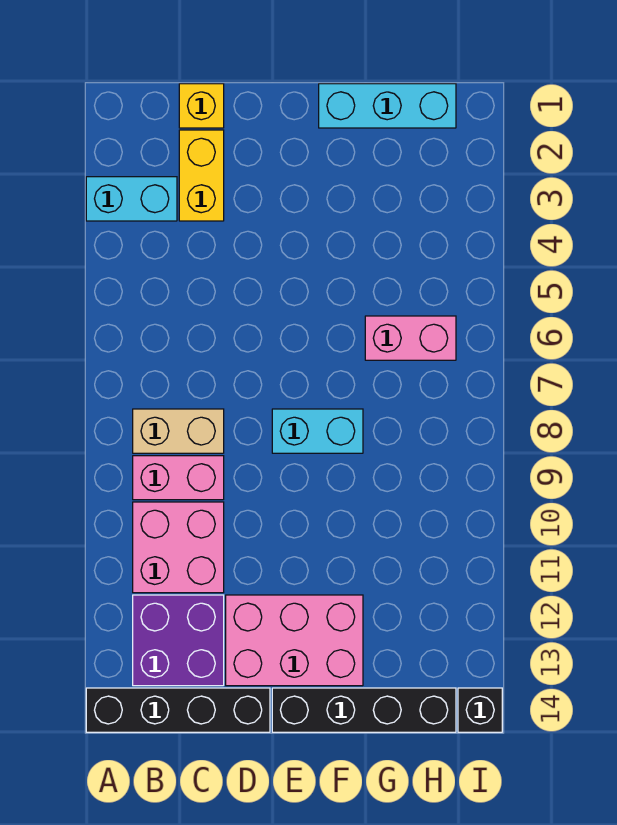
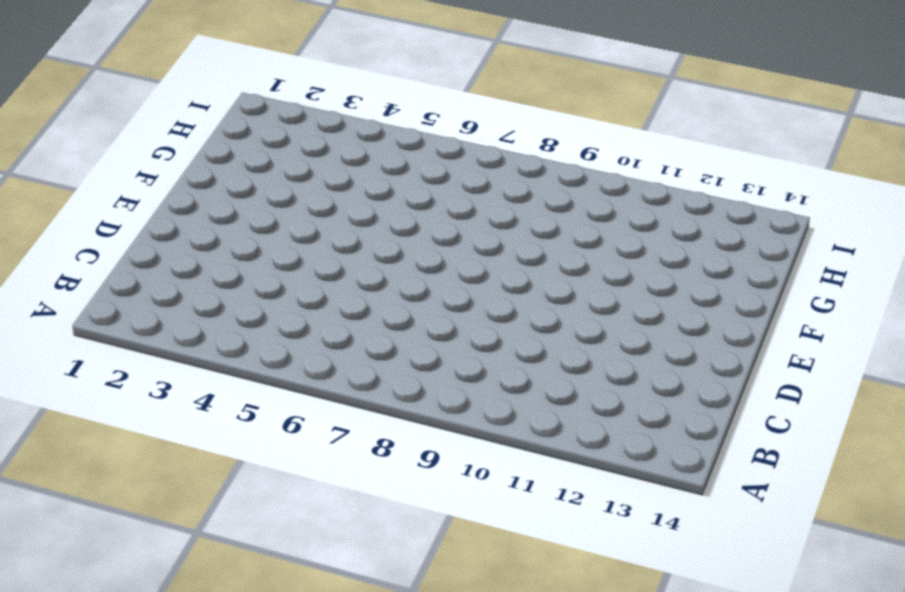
none -> cyan brick A3:B3 level 1
none -> black brick A14:D14 level 1
none -> tan brick B8:C8 level 1

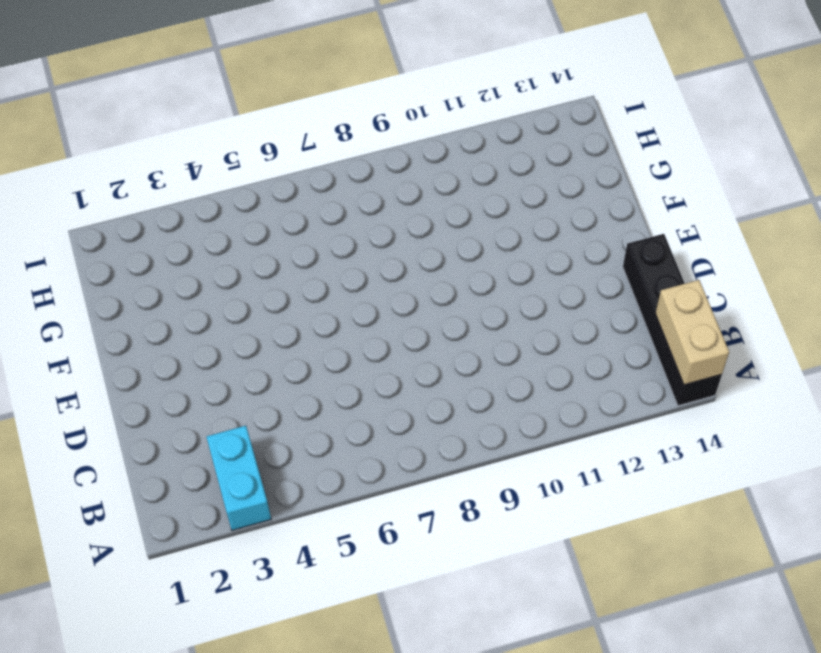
tan brick A14:B14 level 2 -> tan brick B8:C8 level 1
none -> pink brick B9:C9 level 1
none -> pink brick B10:C11 level 1
none -> purple brick B12:C13 level 1

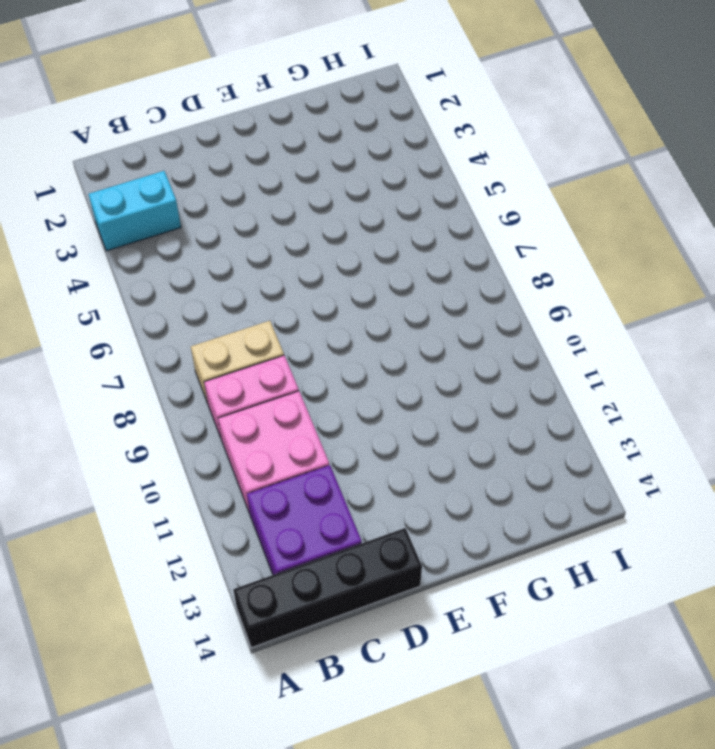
none -> yellow brick C1 level 1
none -> yellow brick C2:C3 level 1
none -> pink brick D12:F13 level 1

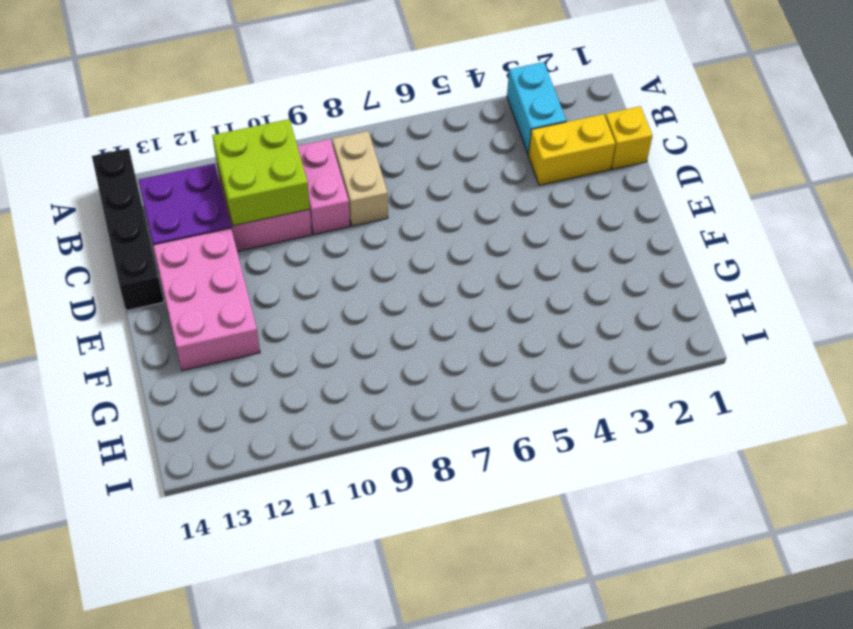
lime brick B10:C11 level 2 -> none
none -> cyan brick E8:F8 level 1
none -> black brick E14:H14 level 1
none -> cyan brick F1:H1 level 1

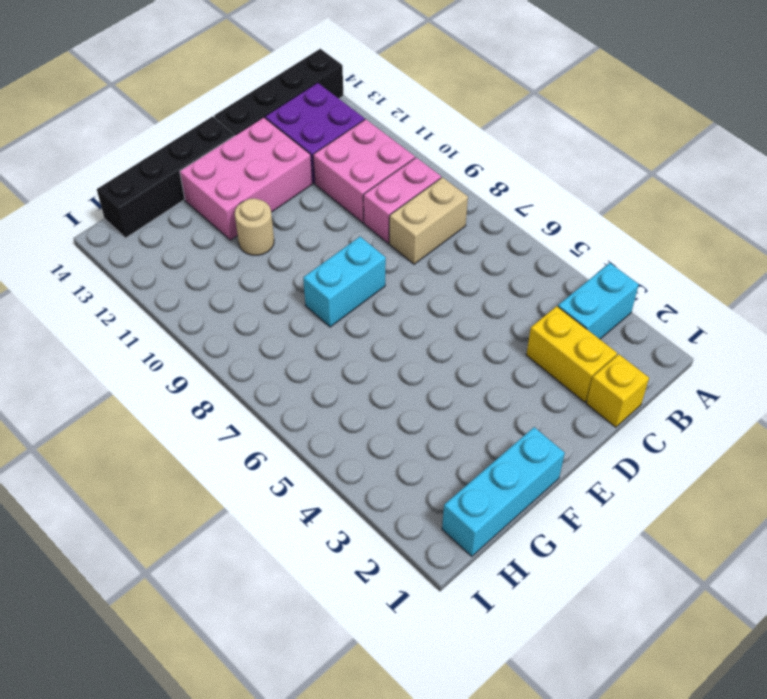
tan round brick F11 level 1 -> none
none -> pink brick G6:H6 level 1
none -> black brick I14 level 1

